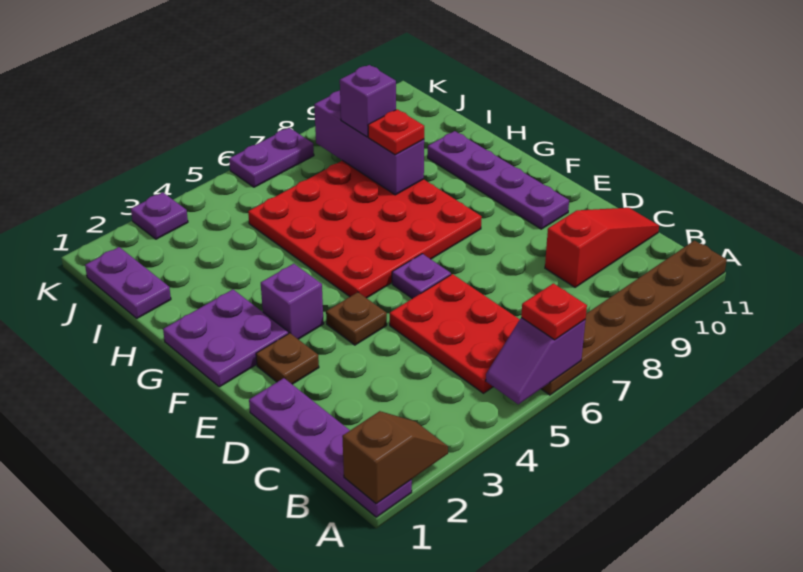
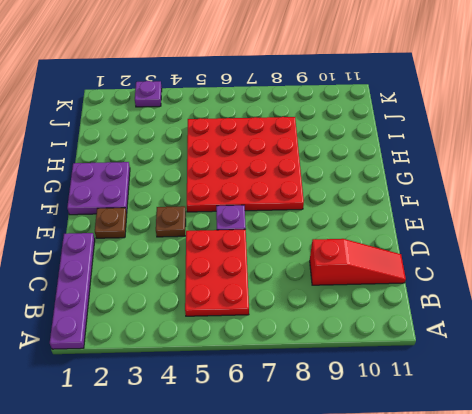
none -> brown plate A6:A11 level 1
none -> purple plate E10:H10 level 1
none -> purple brick F3 level 1

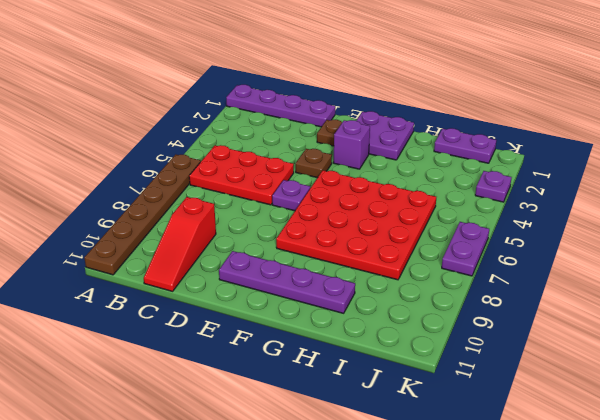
none -> brown slope A1:A2 level 2 top 1
none -> purple slope A5:A6 level 2 top 6
none -> purple brick H8:J8 level 2

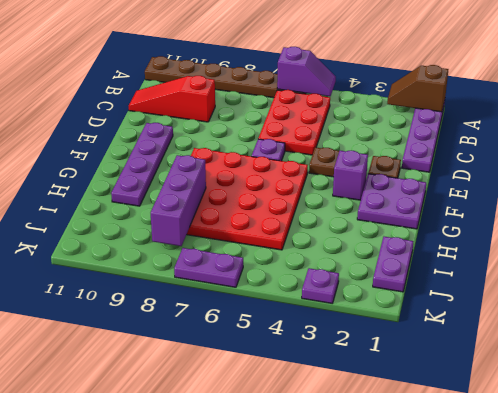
none -> red plate A6 level 3
none -> red plate H8 level 3
none -> purple brick I8 level 3

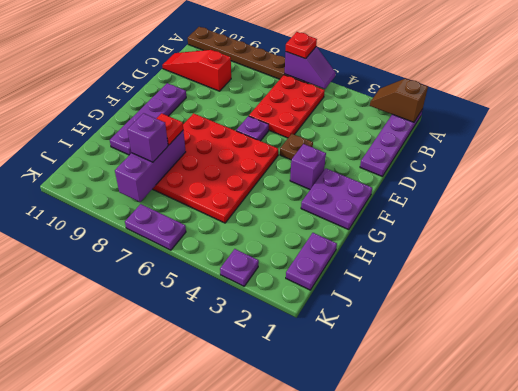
none -> brown plate E2 level 1

